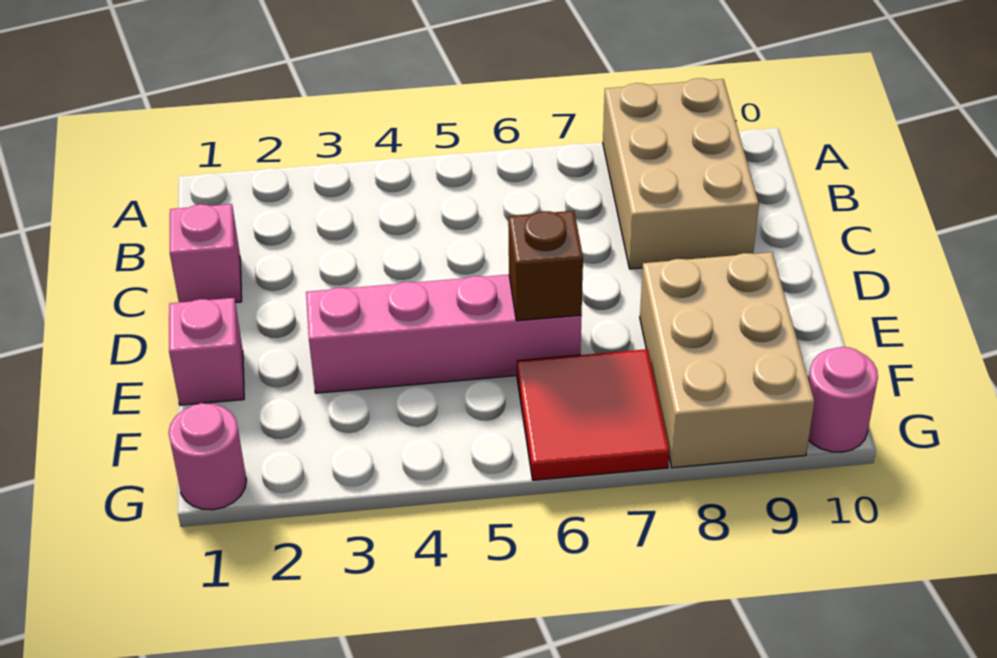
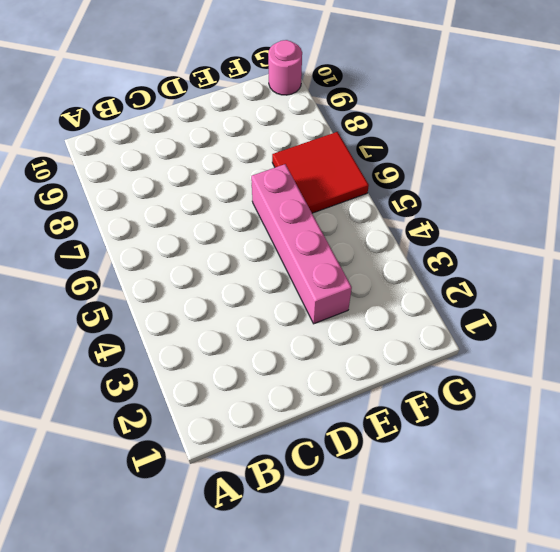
none -> tan brick A8:C9 level 1
none -> pink brick C1 level 1

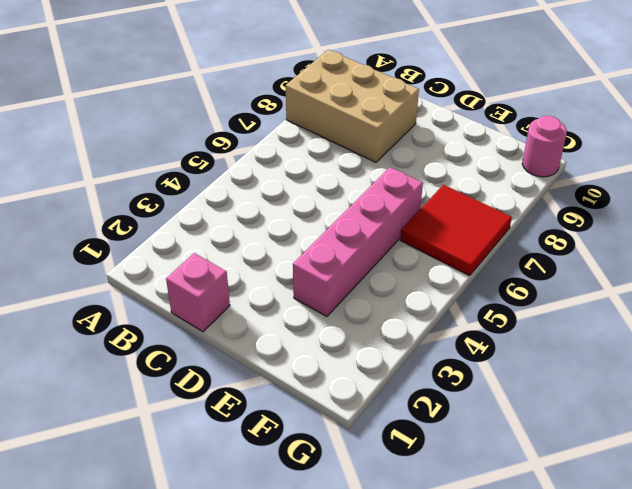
none -> pink brick E1 level 1
none -> tan brick E8:G9 level 1

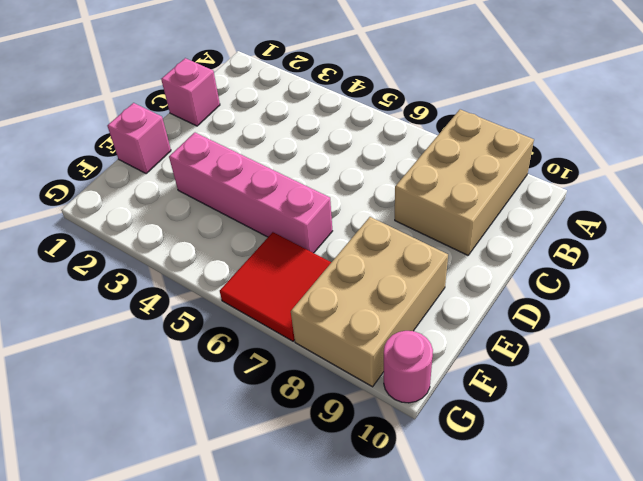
none -> pink round brick G1 level 1
none -> brown brick E6 level 2

